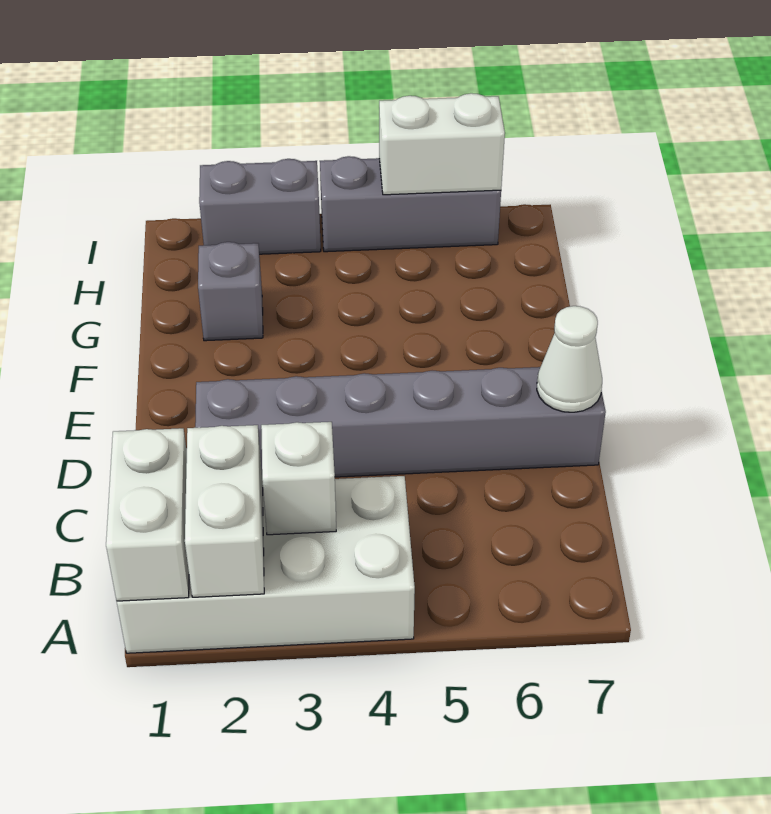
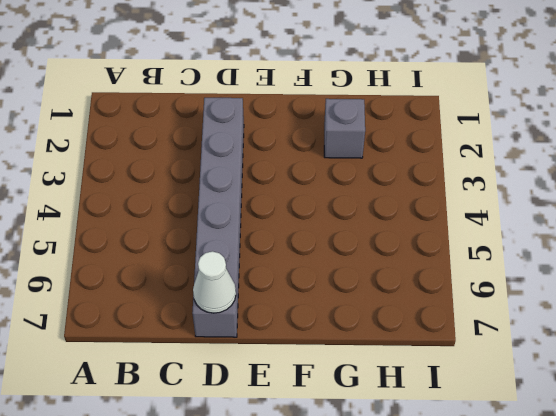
none -> white brick A1:B4 level 1
none -> grey brick I2:I3 level 1

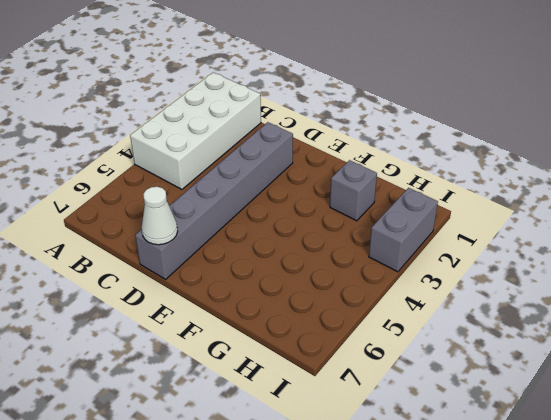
none -> grey brick I4:I6 level 1
none -> white brick A1:B1 level 2

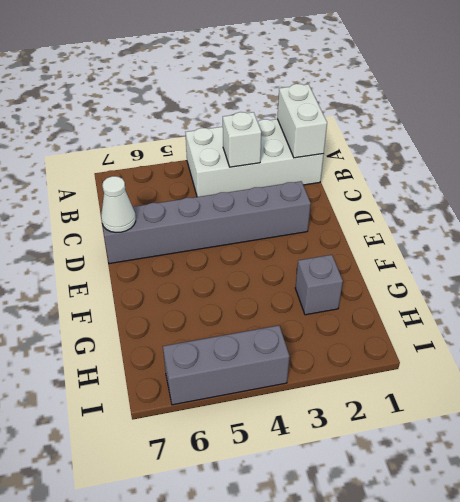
none -> grey brick I2:I3 level 1
none -> white brick A2:B2 level 2

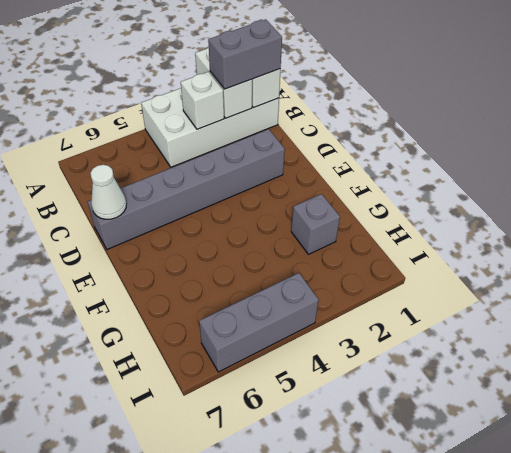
grey brick B1:B2 level 3 -> grey brick I2:I3 level 1
none -> white brick I5:I6 level 2

